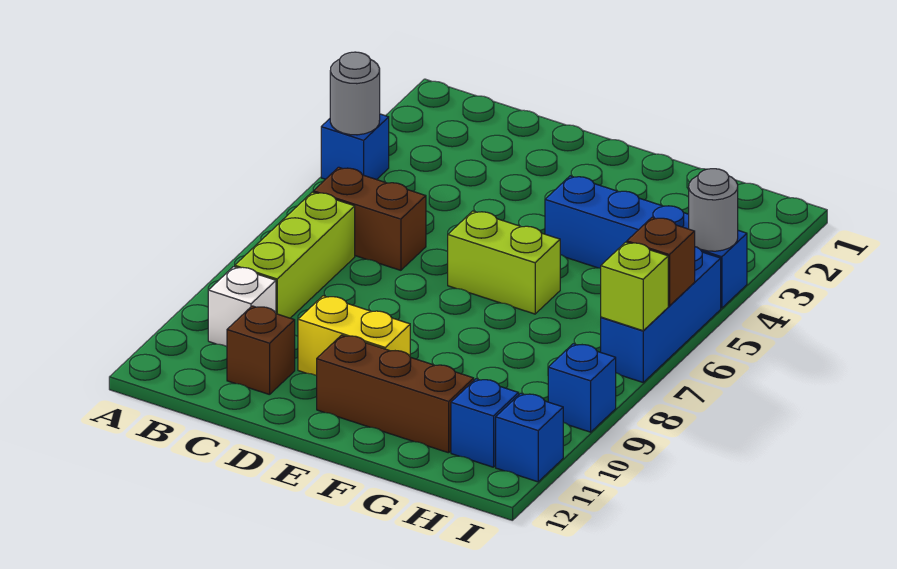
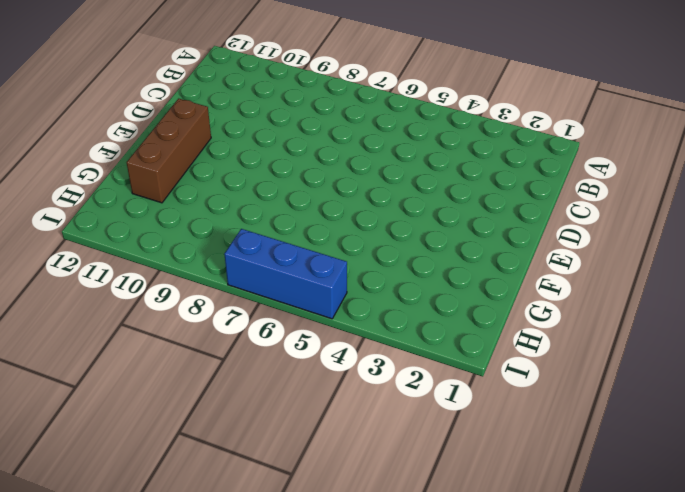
none -> blue brick A4 level 1
none -> brown brick B6:C6 level 1
none -> lime brick B7:B9 level 1

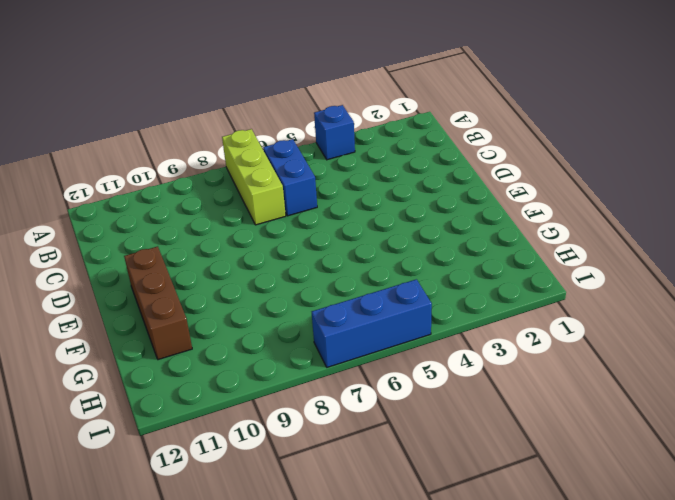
lime brick A7:C7 level 1 -> lime brick B7:B9 level 1
blue brick B6:C6 level 1 -> brown brick B6:C6 level 1
none -> white brick B10 level 1
none -> brown brick C11 level 1
none -> yellow brick D10:E10 level 1

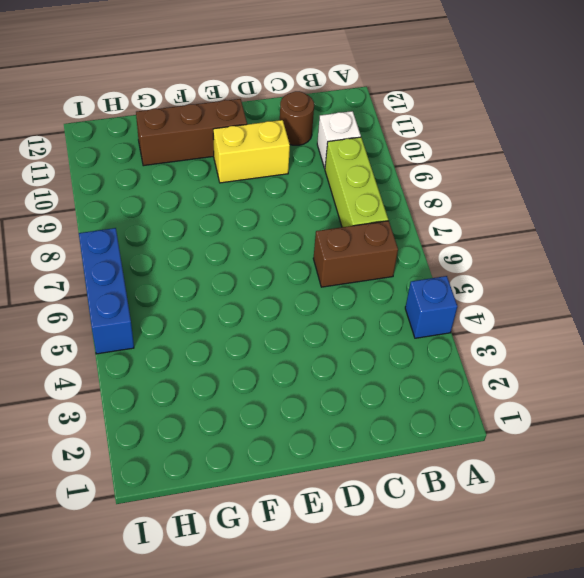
brown round brick C11 level 1 -> brown brick C11 level 1
none -> lime brick E6:F6 level 1
none -> blue brick F4:I4 level 1
none -> blue brick H11 level 1

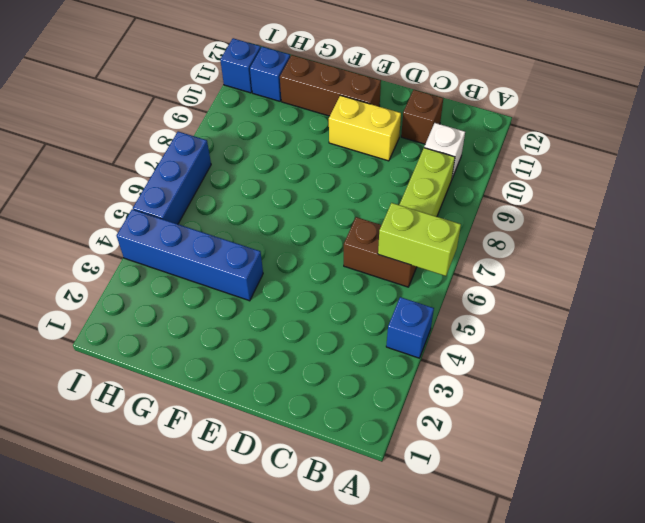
lime brick A6:B6 level 2 -> lime brick E6:F6 level 1
none -> blue brick I9 level 1
none -> grey round brick A4 level 2
none -> grey round brick I4 level 2

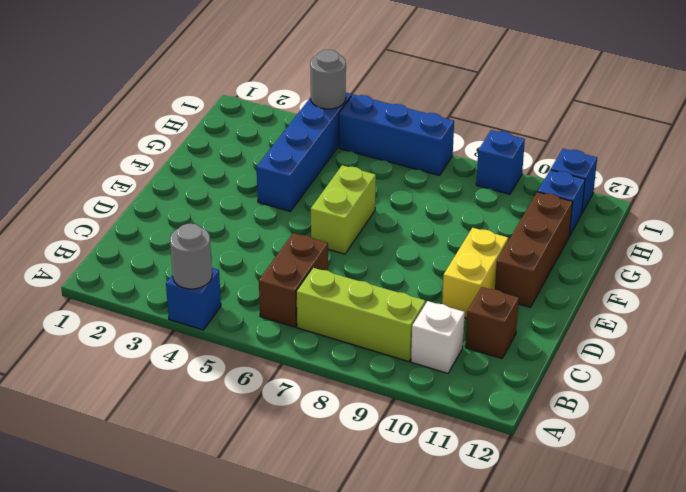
none -> brown brick I6 level 2
none -> lime brick I7 level 2

